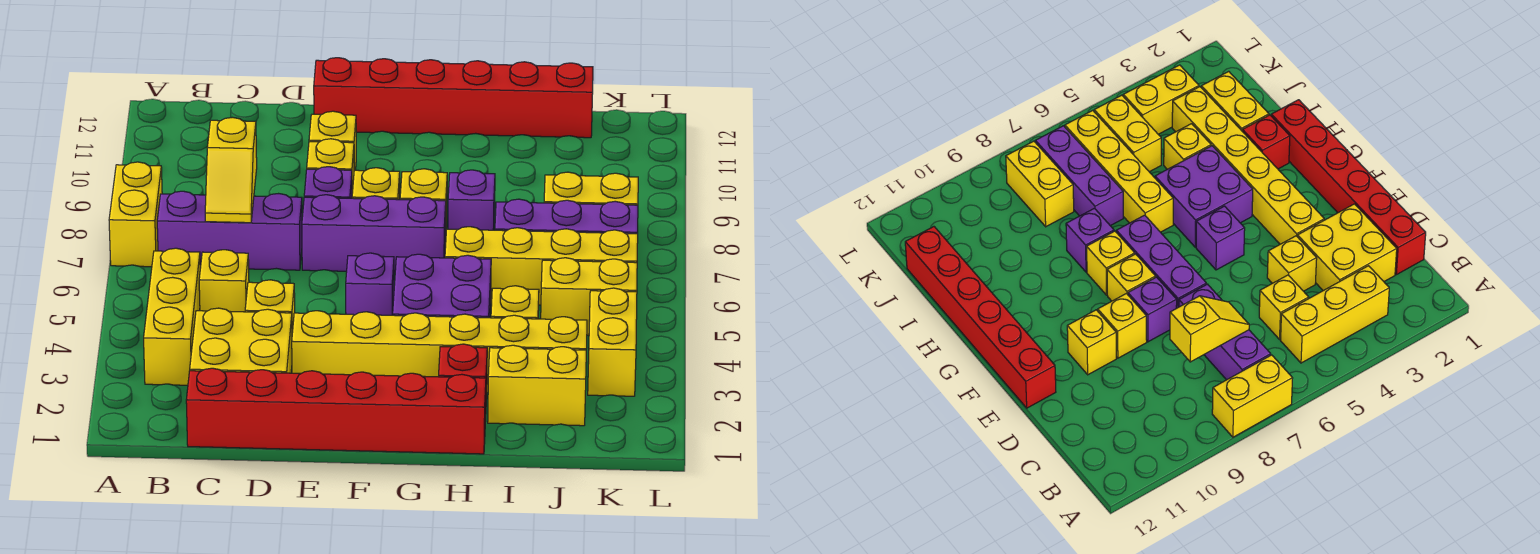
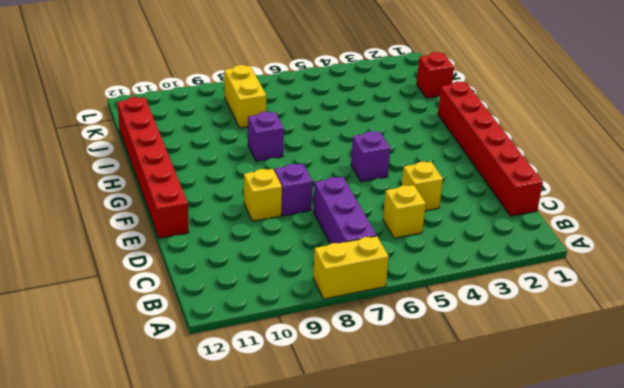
red brick J1 level 1 -> red brick H2 level 1
none -> yellow brick B3:B5 level 1
none -> yellow brick C2:D3 level 1
none -> yellow brick E3:J3 level 1

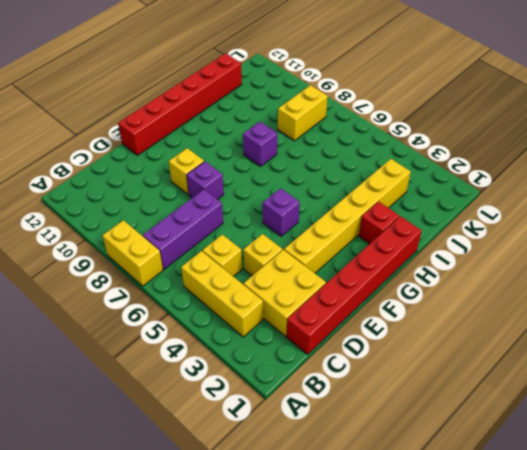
none -> purple brick E7:G7 level 1
none -> yellow brick E10 level 1
none -> yellow brick F8 level 1

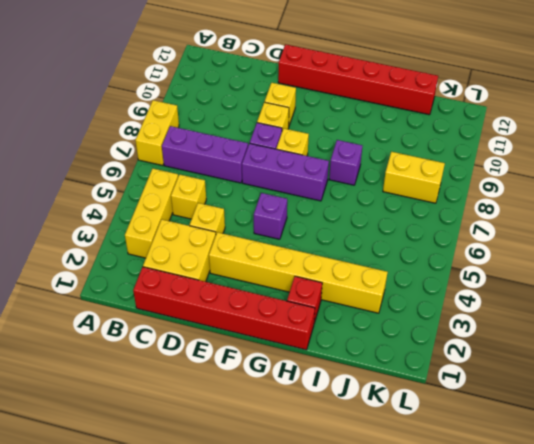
none -> purple brick G4:H5 level 1
none -> yellow brick G8 level 1
none -> yellow brick H6:K6 level 1

